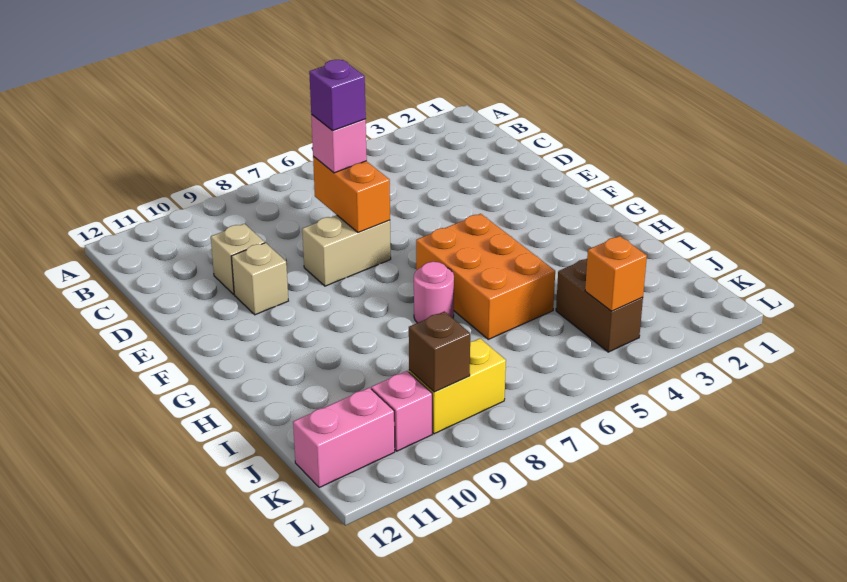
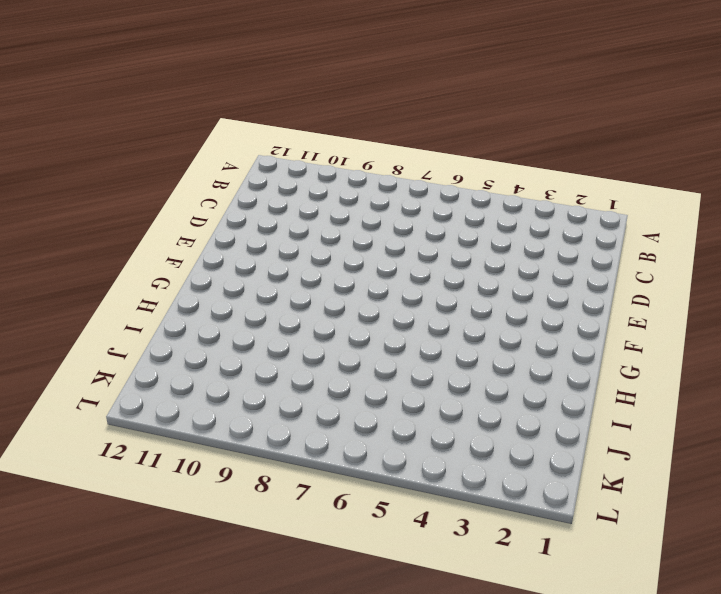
none -> tan brick D10 level 1
none -> tan brick E7:E8 level 1
none -> tan brick E10 level 1

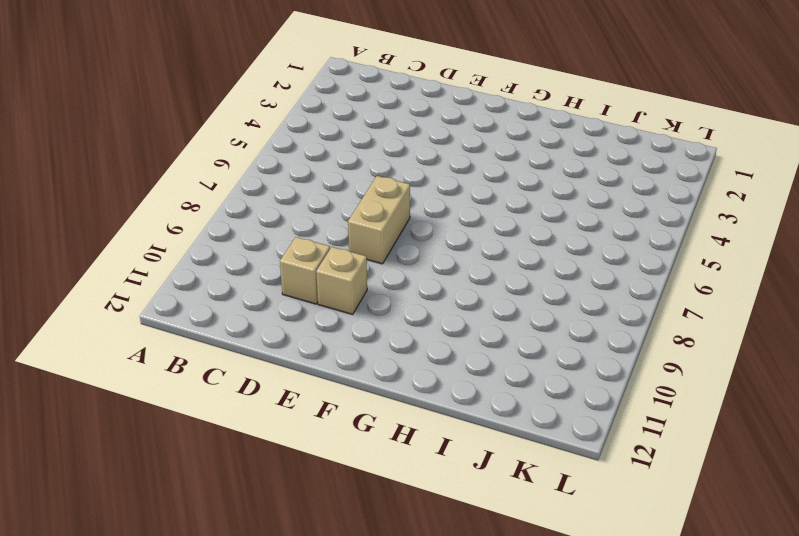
none -> orange brick G5:I6 level 1
none -> pink round brick H7 level 1
none -> brown brick J4:K4 level 1

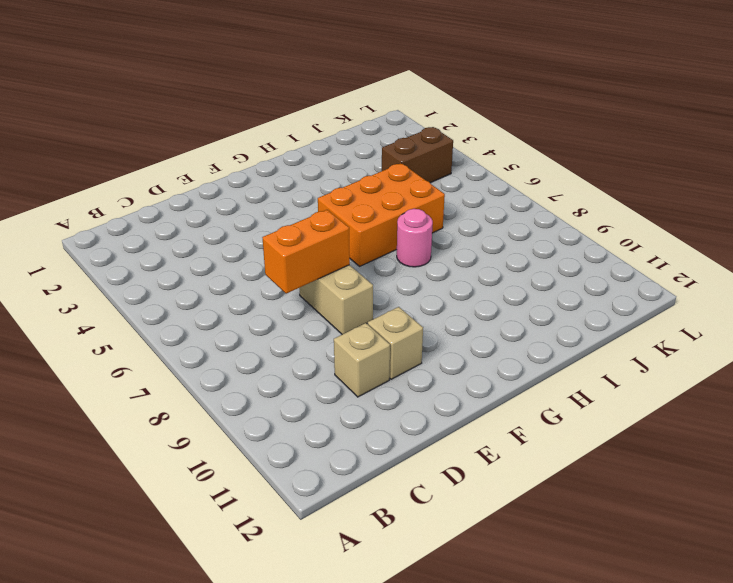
none -> yellow brick K8:K9 level 1
none -> pink brick K10 level 1
none -> pink brick K11:K12 level 1

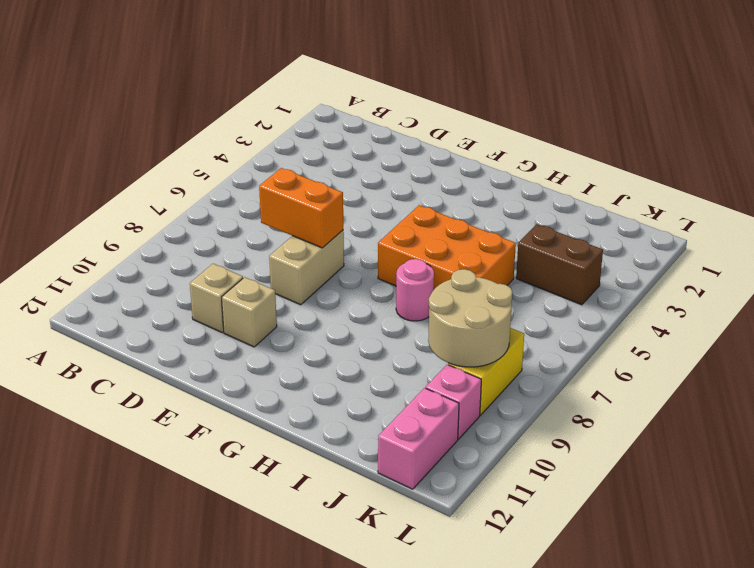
tan round brick J8:K9 level 2 -> brown brick K9 level 2
none -> orange brick K4 level 2
none -> pink brick D7 level 3
none -> purple brick D7 level 4

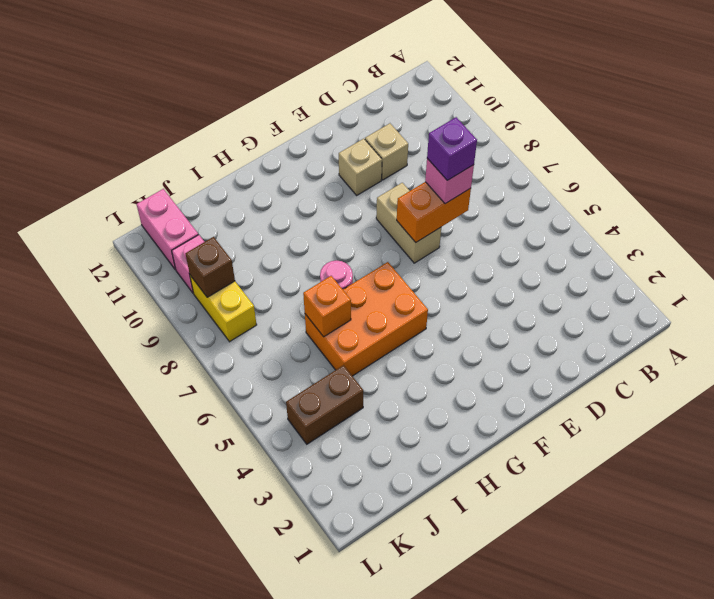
orange brick I6 level 2 -> orange brick K4 level 2

